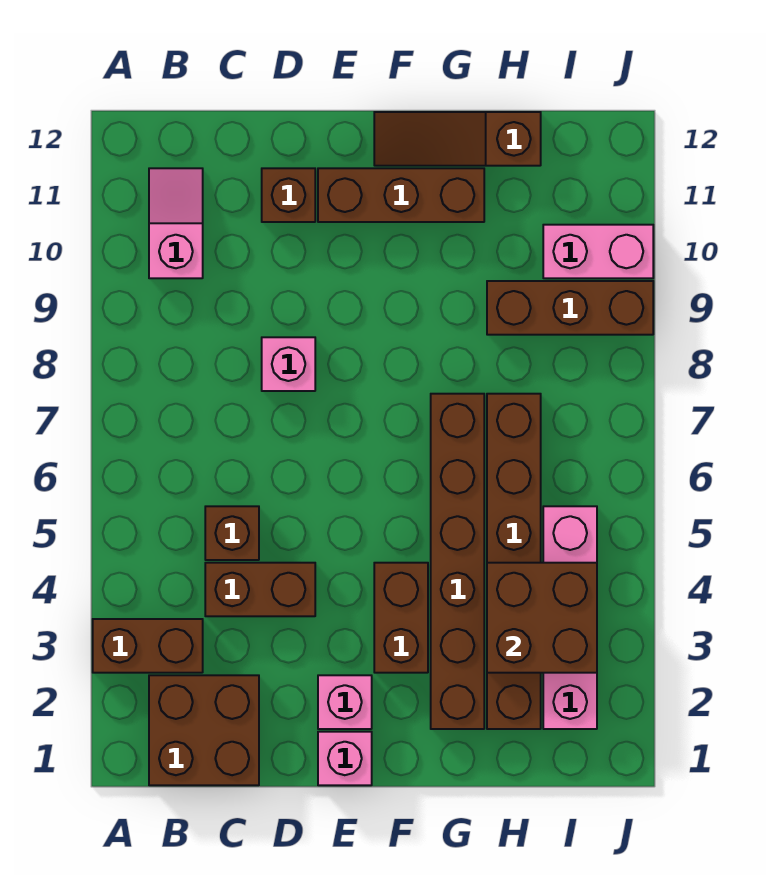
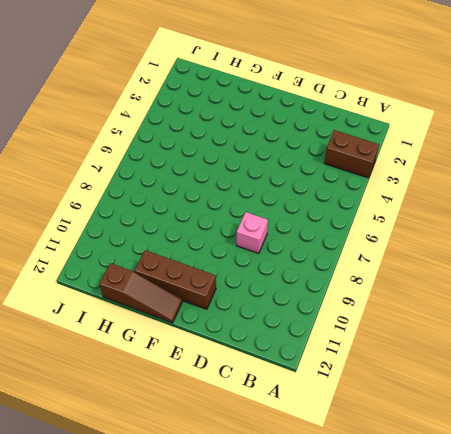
none -> brown brick B1:C2 level 1
none -> pink slope B10:B11 level 1 top 10
none -> brown brick C4:D4 level 1

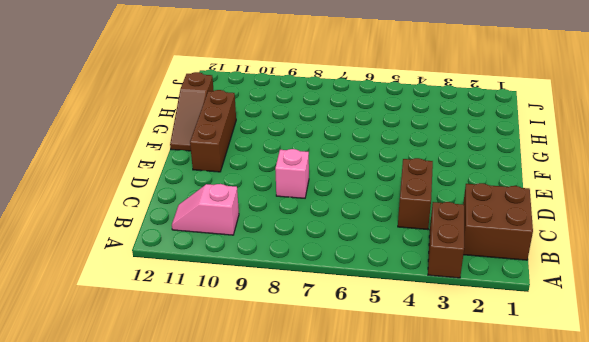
none -> brown brick C5 level 1
none -> brown brick D11 level 1
none -> pink brick E1 level 1

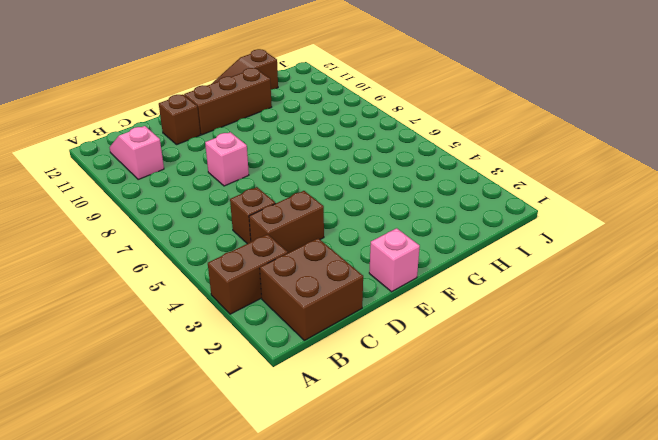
none -> pink brick E2 level 1
none -> brown brick F3:F4 level 1
none -> brown brick G2:G7 level 1

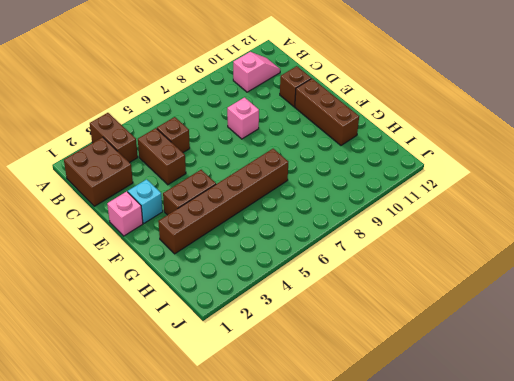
cyan brick E2 level 1 -> pink brick E2 level 1
none -> brown slope F12:H12 level 1 top H
none -> brown brick H2:H7 level 1
none -> brown brick H9:J9 level 1

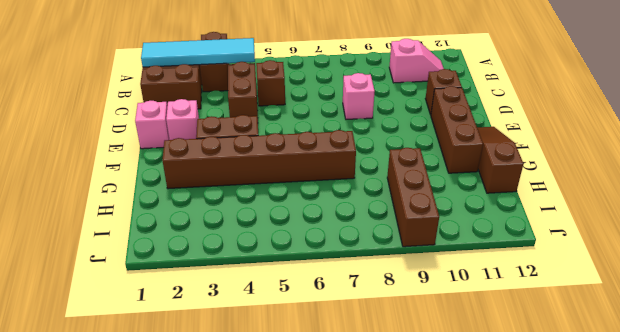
cyan tile B1:B4 level 2 -> none
none -> brown brick H2:H7 level 1
none -> pink brick I2:I5 level 1
none -> pink brick I10:J10 level 1

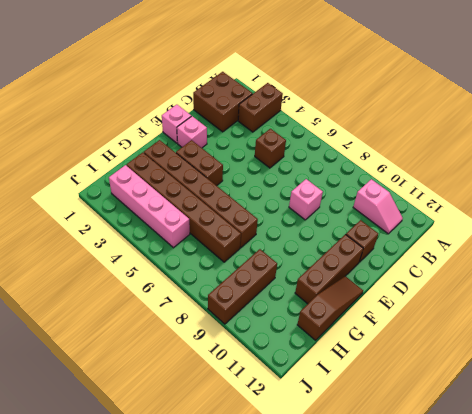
none -> brown brick C4:D4 level 1
none -> pink brick I10:J10 level 1
none -> brown brick H3:I4 level 2

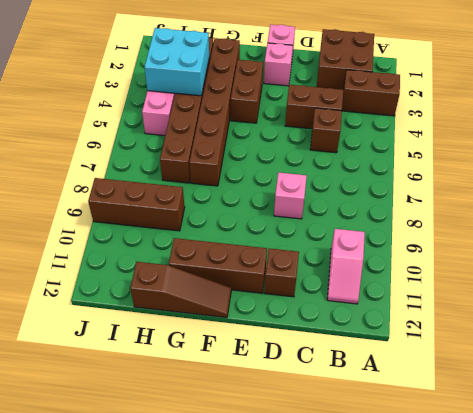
cyan brick H3:I4 level 2 -> brown brick H3:I4 level 2
none -> pink brick I10:J10 level 1

